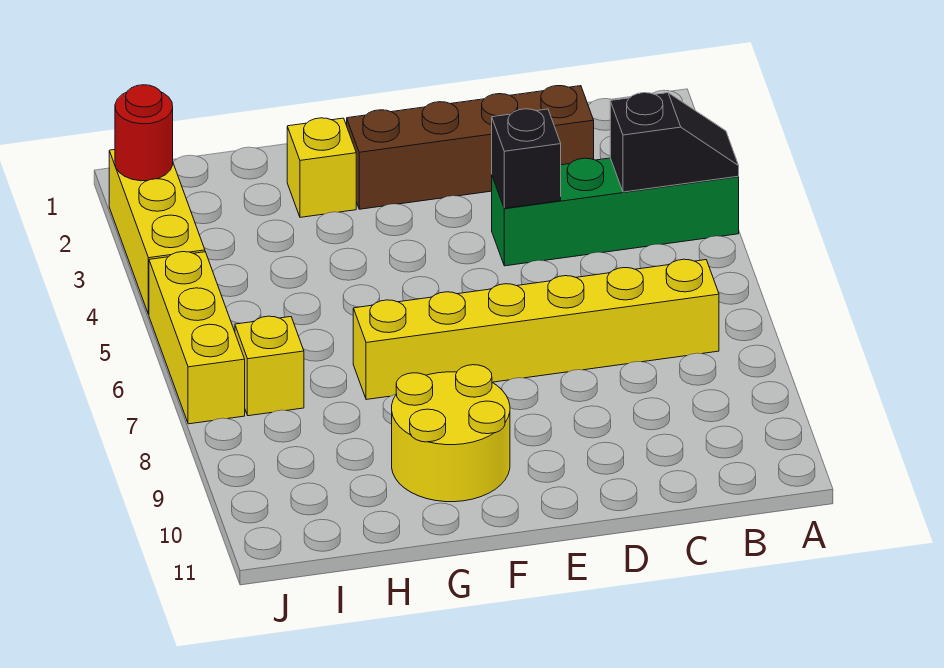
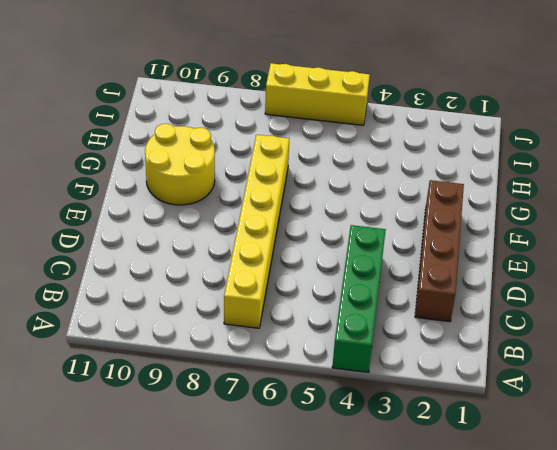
none -> yellow brick G2 level 1
none -> yellow brick I7 level 1

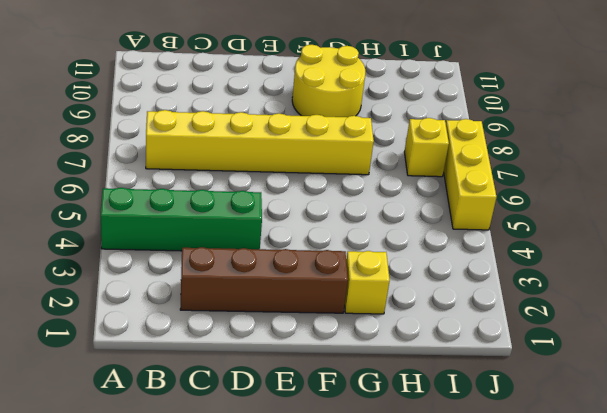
none -> yellow brick J2:J4 level 1
none -> black slope A4:B4 level 2 top B

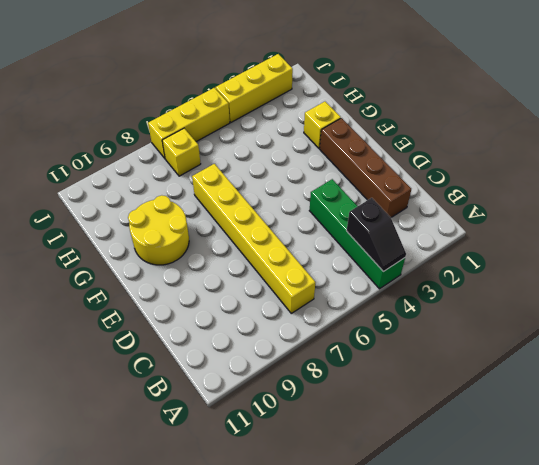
none -> black brick D4 level 2
none -> red round brick J2 level 2

